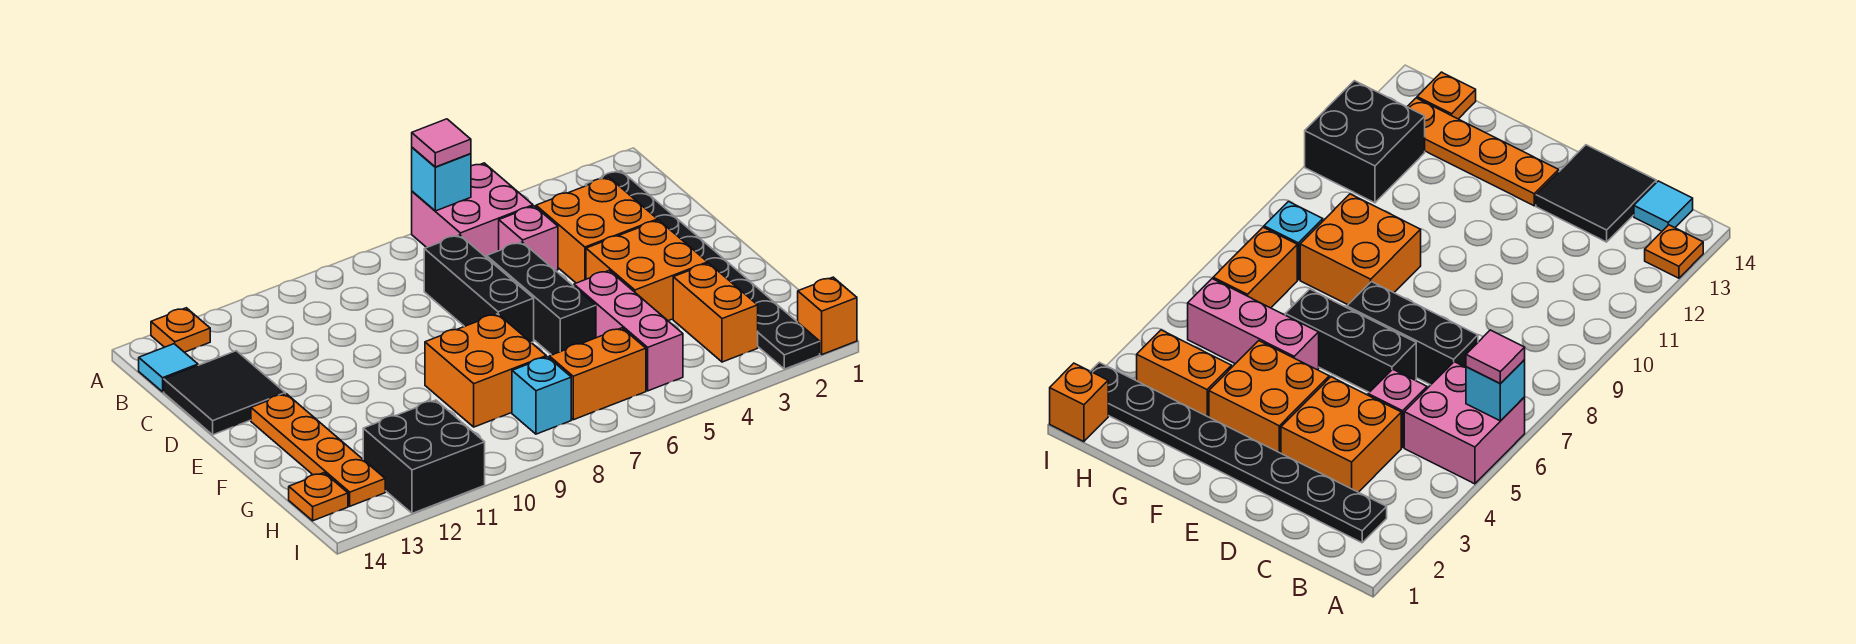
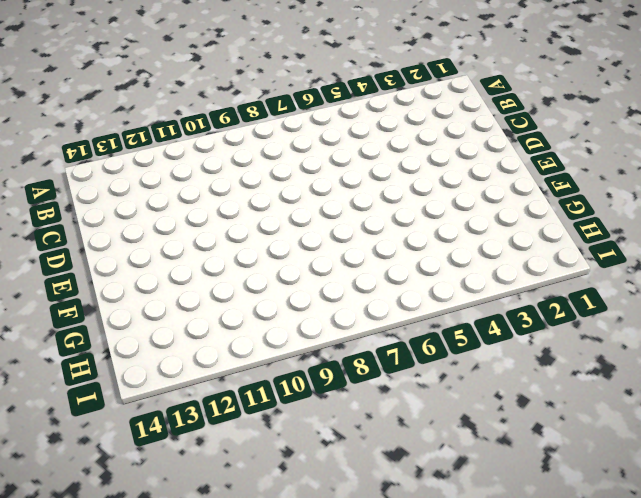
none -> pink brick A5:B6 level 1
none -> orange plate A13 level 1
none -> black plate B2:I2 level 1

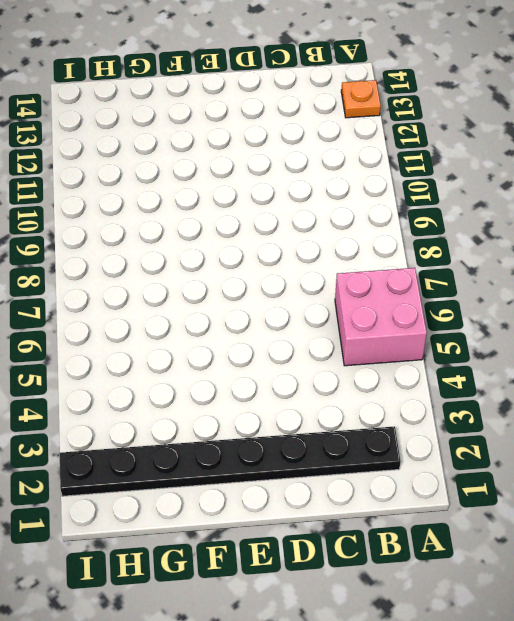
none -> cyan tile B14 level 1
none -> orange brick C3:D4 level 1
none -> pink brick C5 level 1

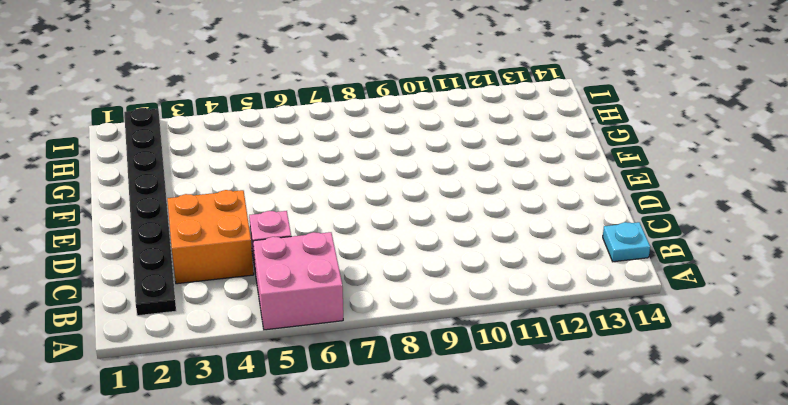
cyan plate B14 level 1 -> cyan tile B14 level 1
none -> orange plate A13 level 1
none -> black brick C7:E7 level 1
none -> black tile C13:D14 level 1

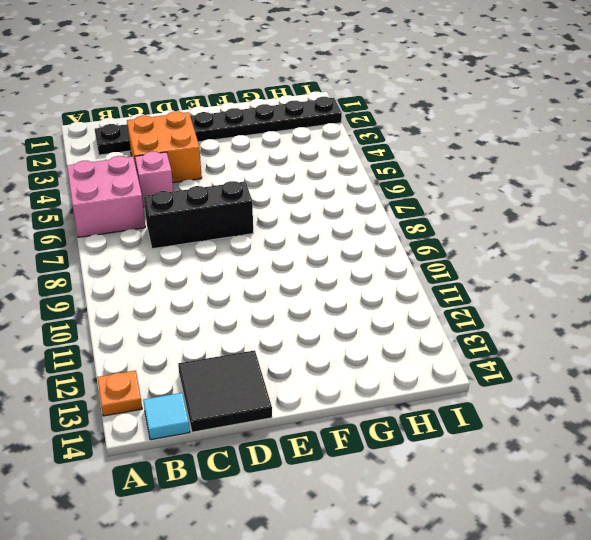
none -> black brick D6:F6 level 1
none -> orange brick E3:F4 level 1
none -> orange plate E13:H13 level 1

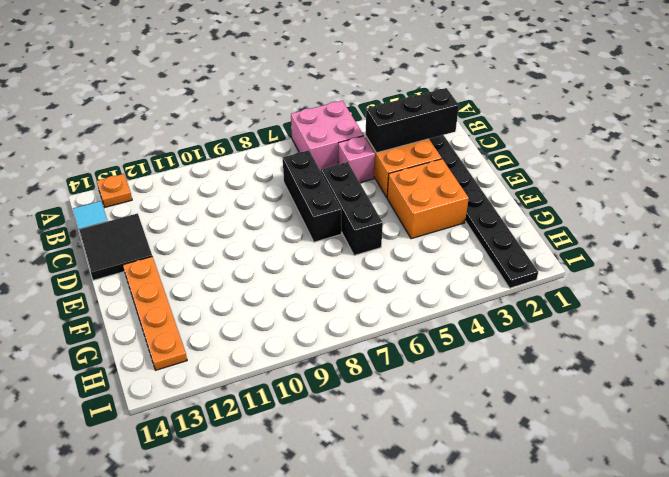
black brick C2:C4 level 2 -> none
none -> pink brick F5:H5 level 1
none -> orange brick F8:G9 level 1
none -> orange brick G3:H3 level 1

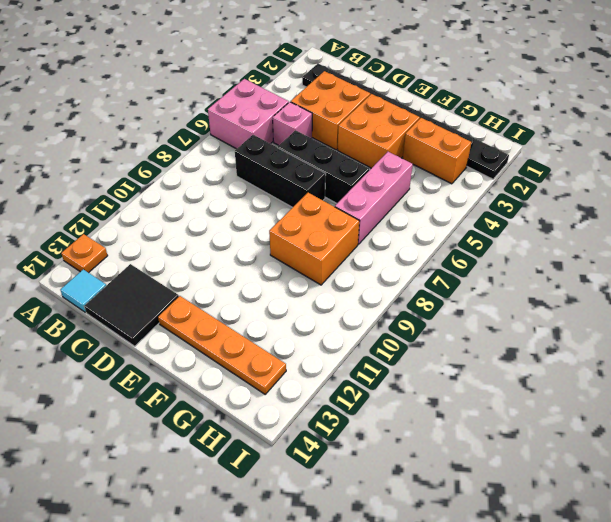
pink brick G5:G7 level 1 -> pink brick F5:H5 level 1
none -> orange brick H6:H7 level 1
none -> cyan brick H8 level 1
none -> black brick H11:I12 level 1

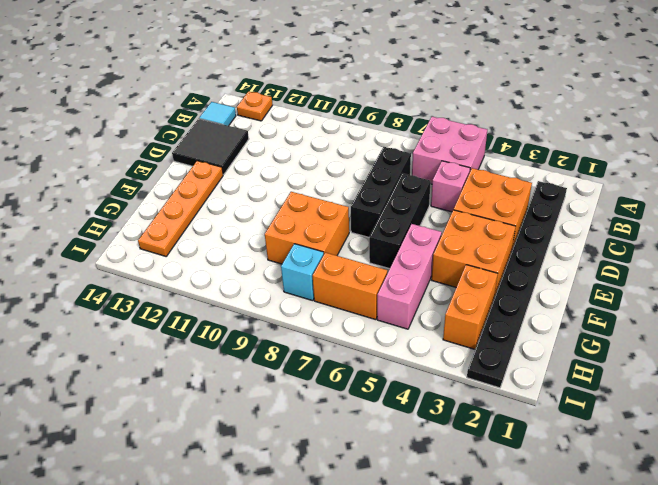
none -> black brick H11:I12 level 1
none -> orange plate H14 level 1
none -> orange brick I1 level 1

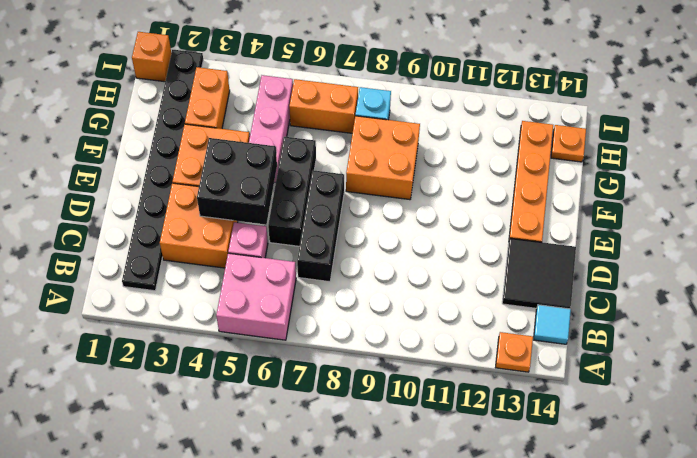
black brick D4:E5 level 2 -> black brick H11:I12 level 1
none -> cyan brick A6 level 2
none -> pink tile A6 level 3

